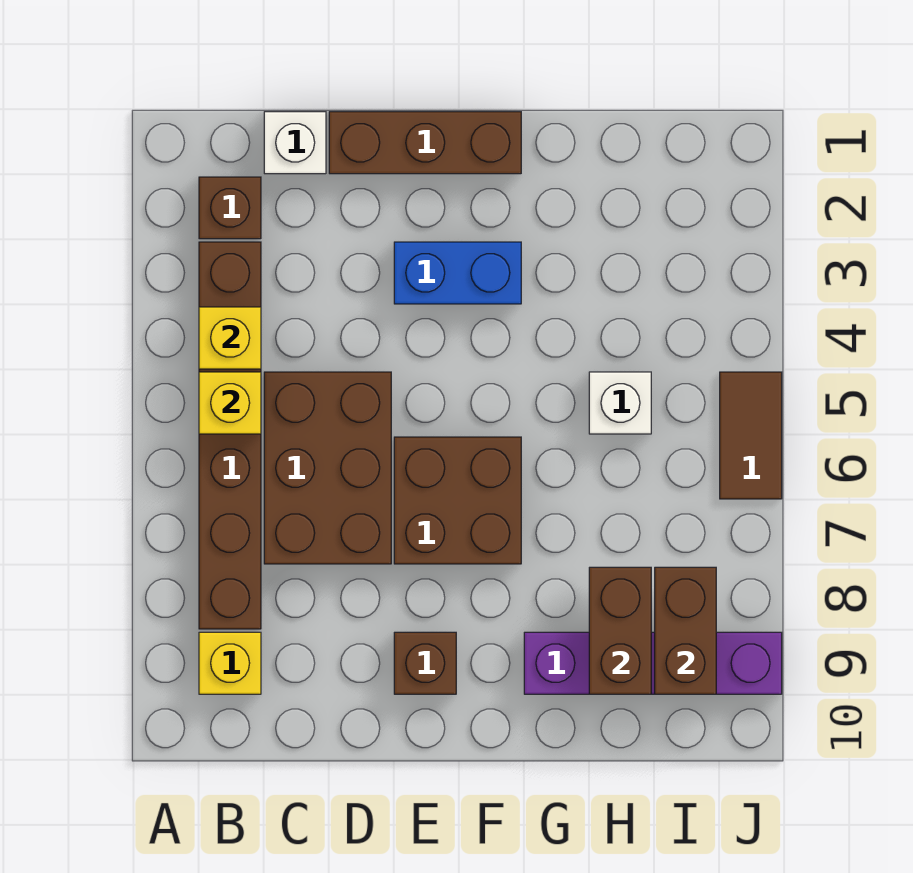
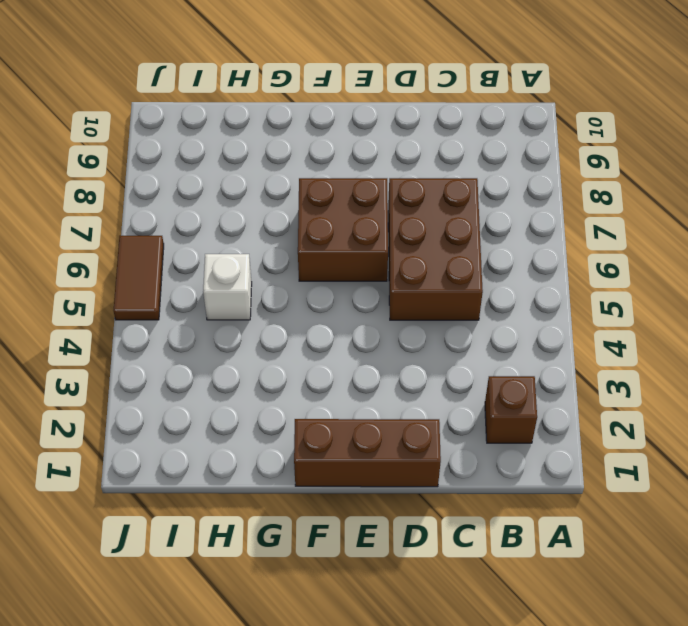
none -> brown brick B3:B8 level 1
none -> yellow brick B9 level 1
none -> white brick C1 level 1

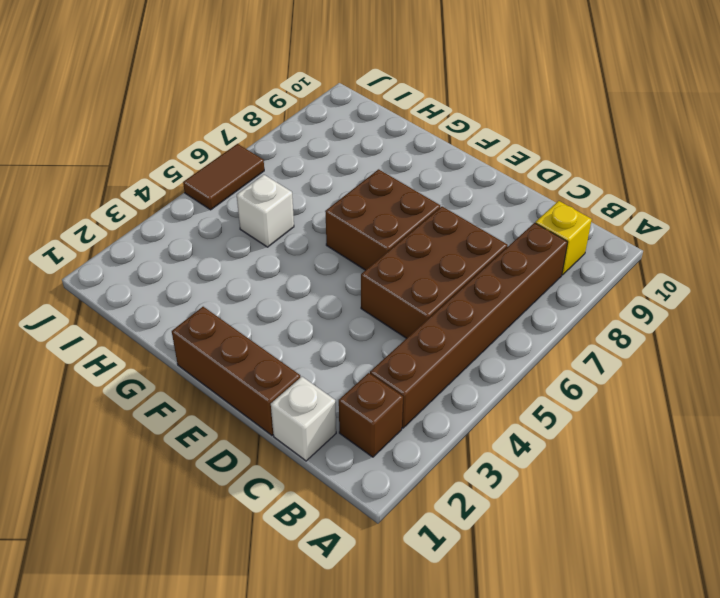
none -> blue brick E3:F3 level 1
none -> brown brick E9 level 1
none -> purple brick G9:J9 level 1

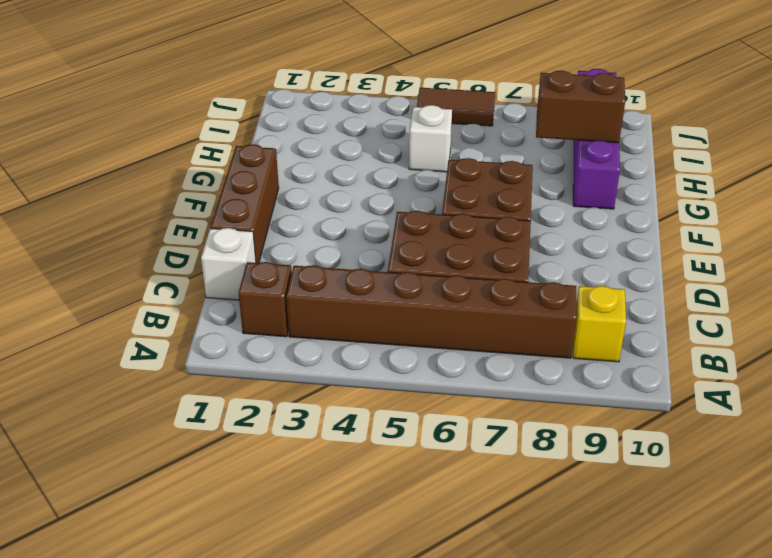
none -> blue brick E3:F3 level 1
none -> brown brick E9 level 1
none -> yellow brick B4 level 2

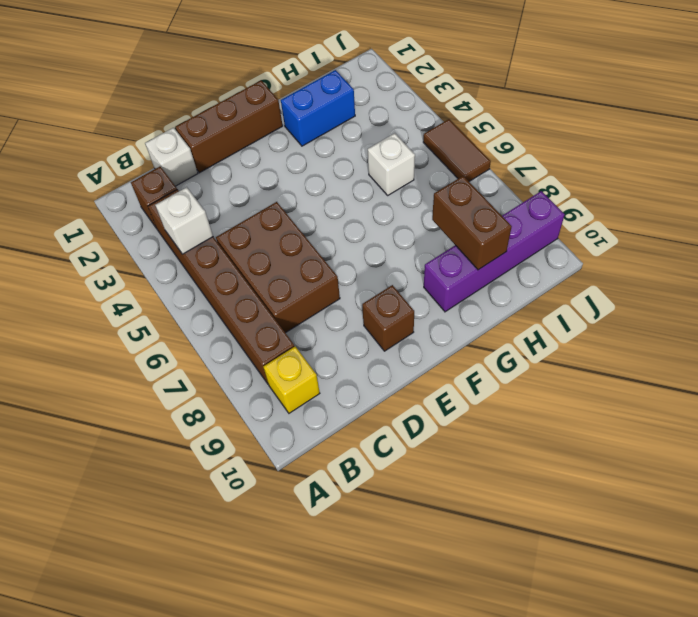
white brick B4 level 2 -> yellow brick B4 level 2
blue brick G2:H2 level 1 -> blue brick E3:F3 level 1
none -> brown brick E6:F7 level 1
none -> yellow brick B5 level 2
none -> brown brick I8:I9 level 2

